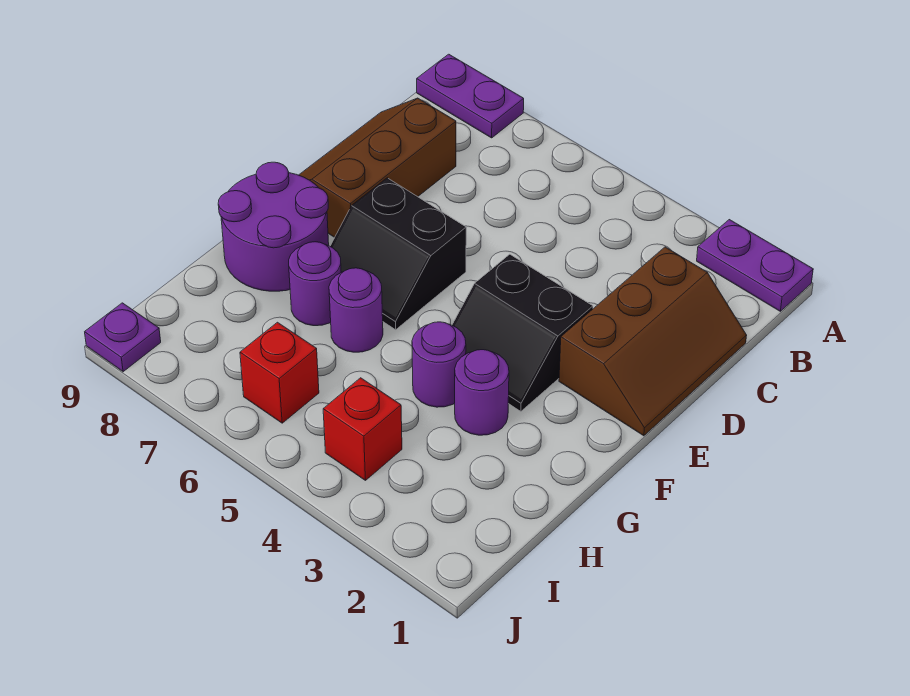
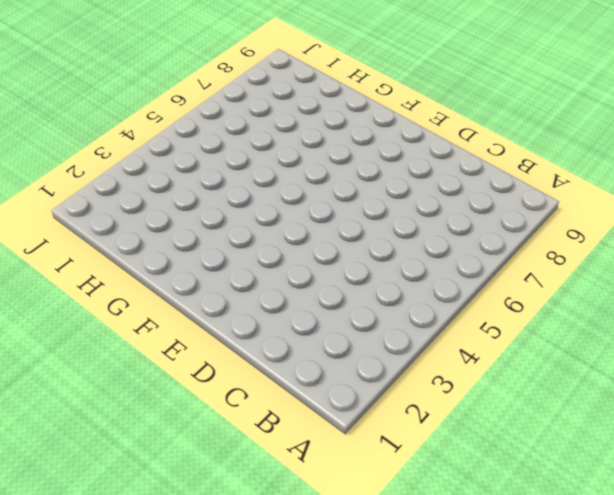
none -> purple plate A1:A2 level 1
none -> purple plate A8:A9 level 1
none -> brown slope C1:E2 level 1 top 2

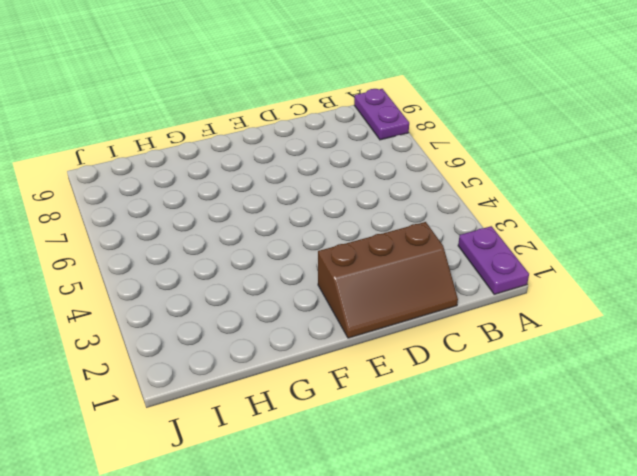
none -> brown slope C8:E9 level 1 top 8
none -> black slope E3:F4 level 1 top E
none -> black slope E6:F7 level 1 top E

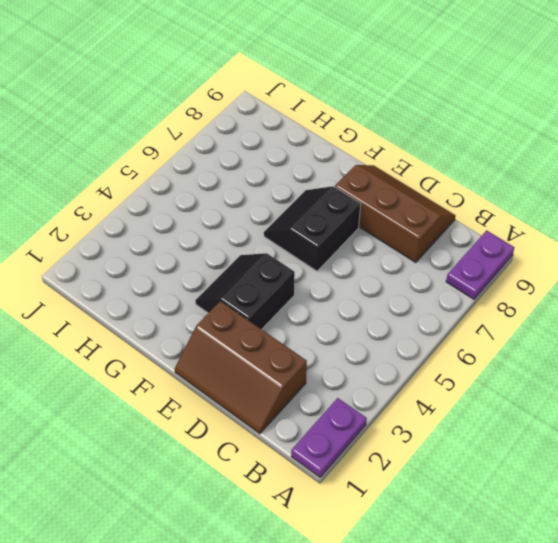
none -> purple round brick F8:G9 level 1
none -> purple round brick G3 level 1
none -> purple round brick G4 level 1

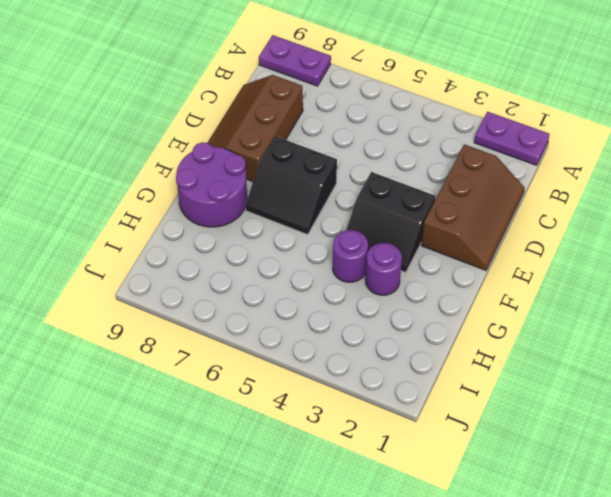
none -> purple round brick G6 level 1
none -> purple round brick G7 level 1
none -> red brick I4 level 1

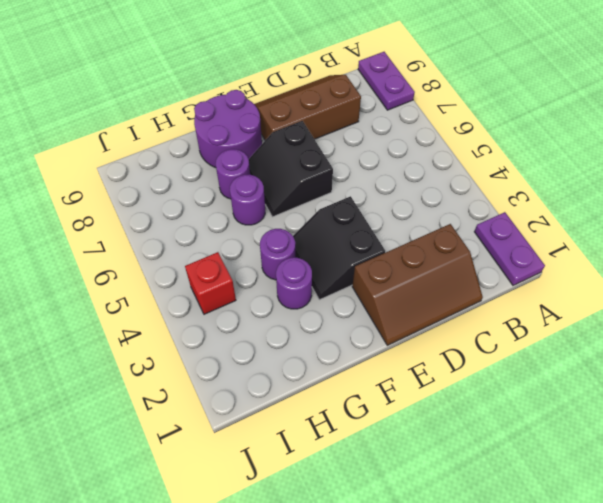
none -> red brick I6 level 1
none -> purple plate J9 level 1

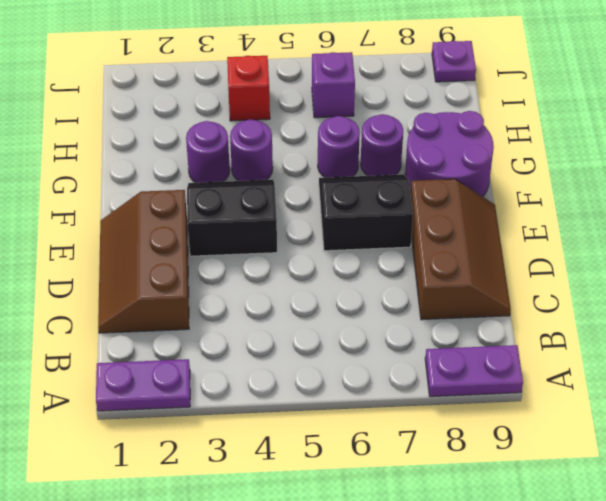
purple brick I6 level 1 -> red brick I6 level 1

